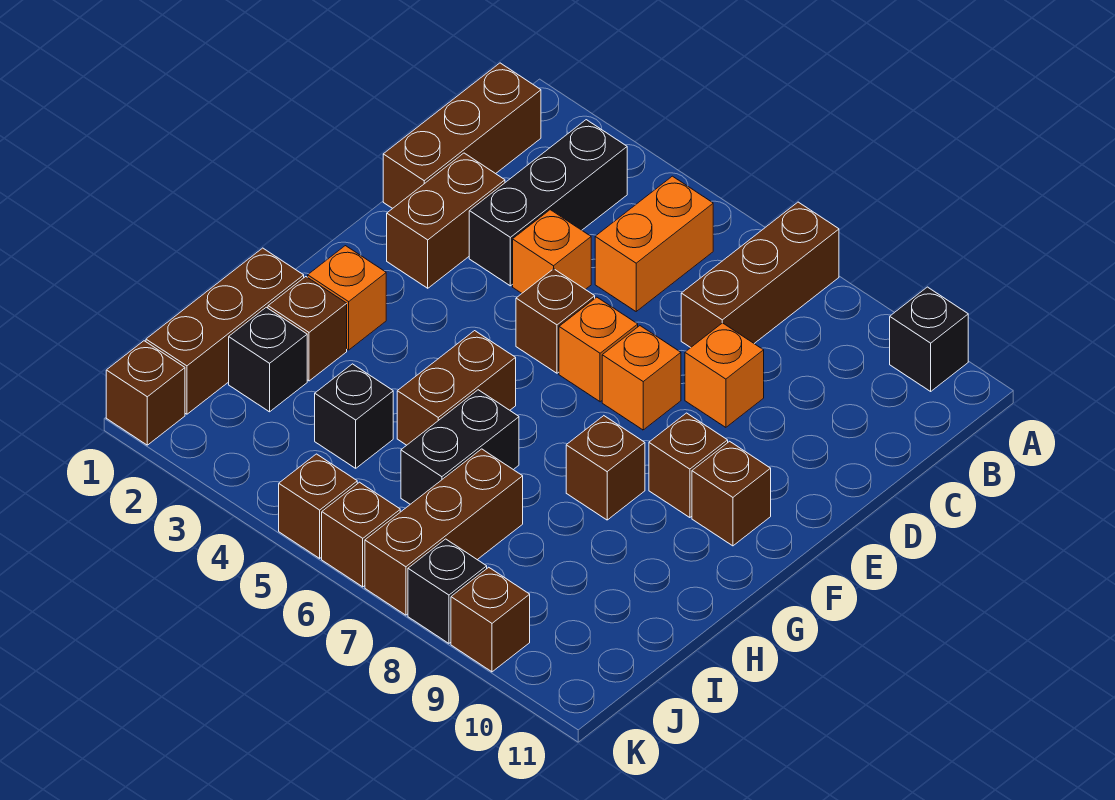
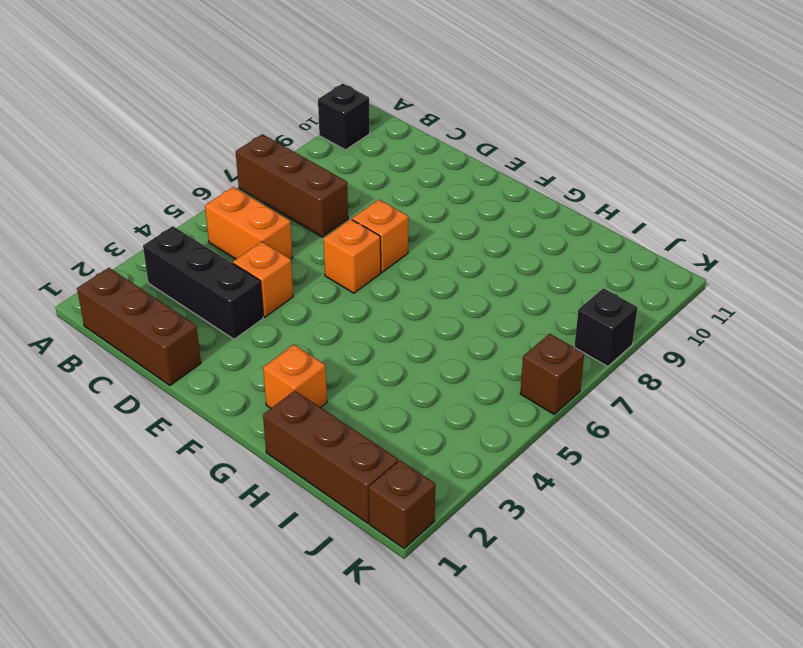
none -> brown brick D2:E2 level 1
none -> orange brick D8 level 1
none -> brown brick E5 level 1

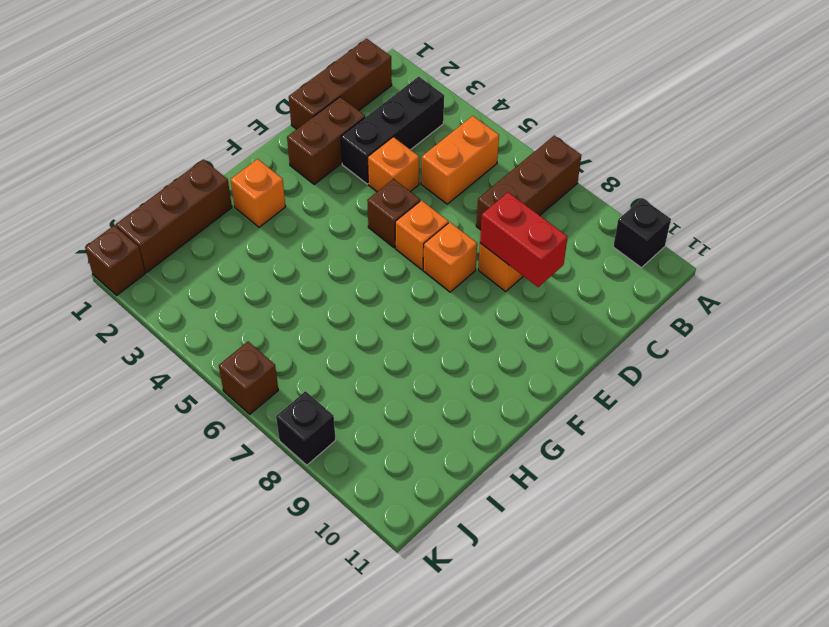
red brick D8:D9 level 2 -> none
none -> brown brick F9 level 1
none -> brown brick F10 level 1
none -> brown brick G5:H5 level 1

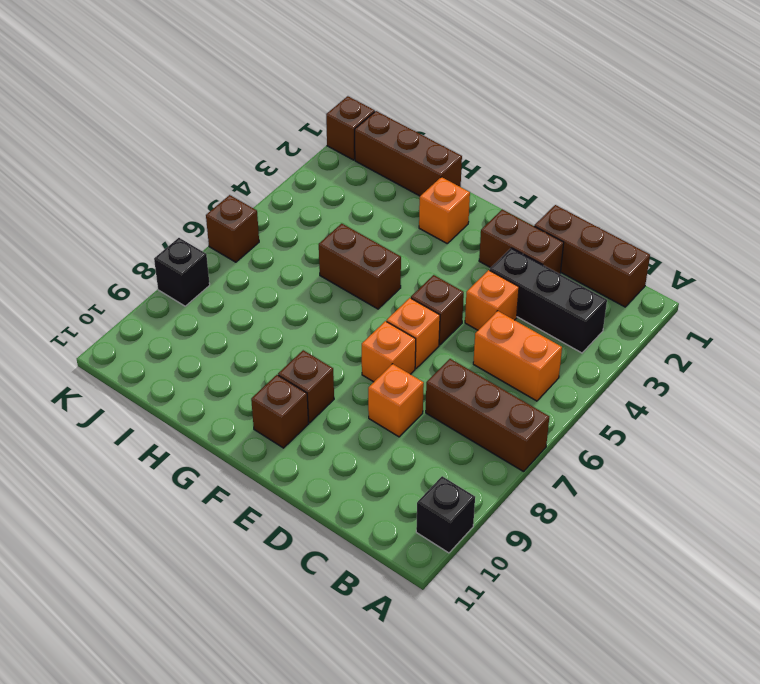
none -> brown brick G8 level 1
none -> brown brick H2 level 1
none -> black brick H6:I6 level 1

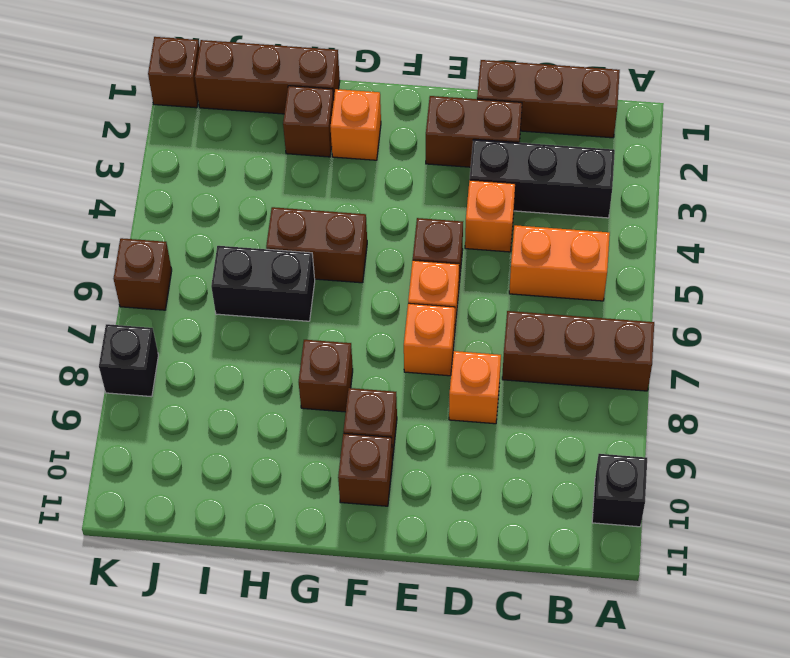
none -> black brick I2 level 1
none -> black brick I4 level 1
none -> brown brick I7:K7 level 1

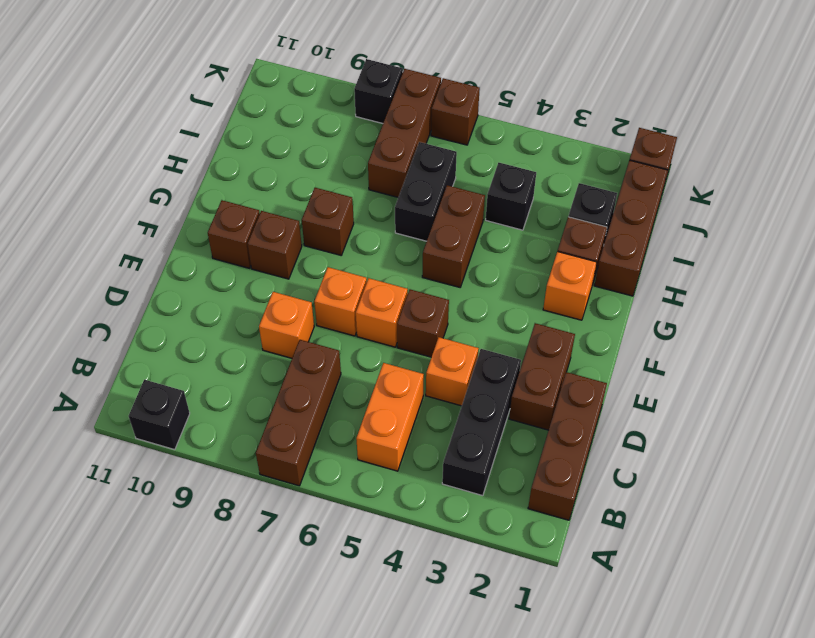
none -> brown brick K5 level 1
none -> brown brick K9 level 1

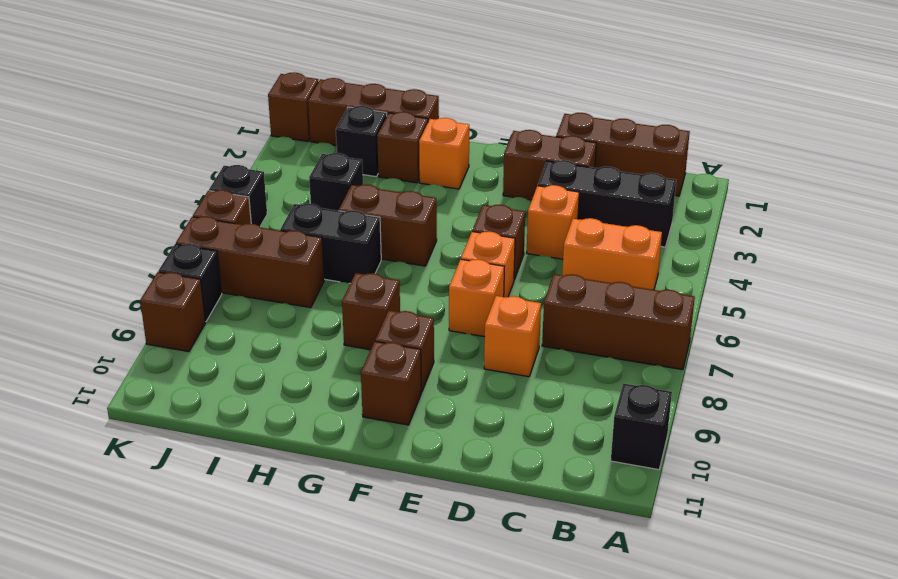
black brick K5 level 1 -> brown brick K5 level 1

